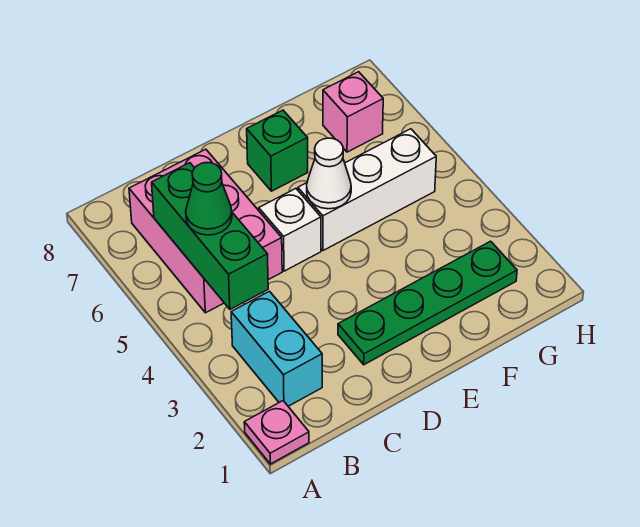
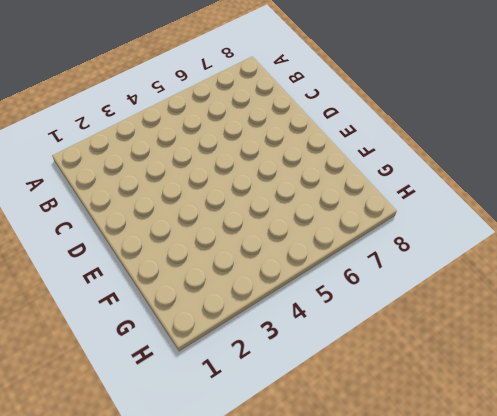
none -> pink plate A1 level 1
none -> cyan brick B2:B3 level 1

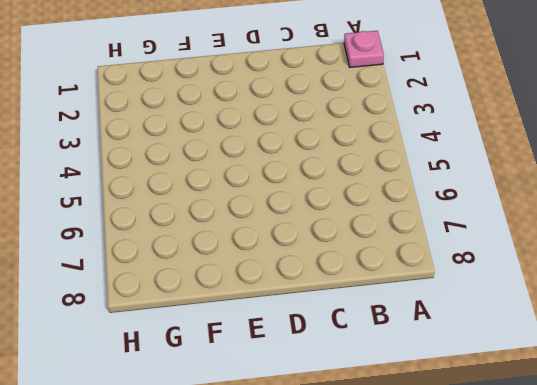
none -> cyan brick B2:B3 level 1
none -> pink brick B5:C7 level 1

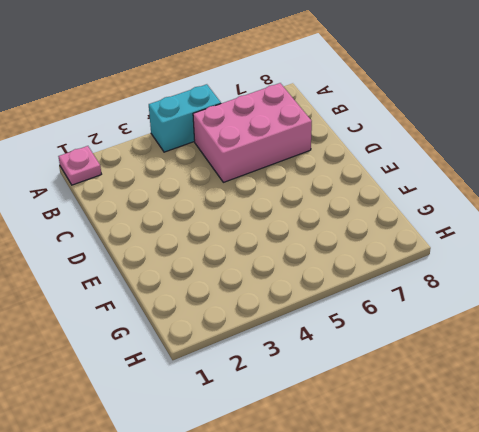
cyan brick A4:A5 level 1 -> cyan brick B2:B3 level 1
none -> green plate D2:G2 level 1
none -> white brick D5 level 1

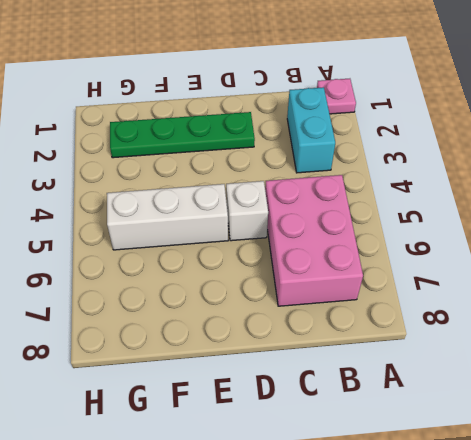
none -> green brick E7 level 1
none -> pink brick G7 level 1

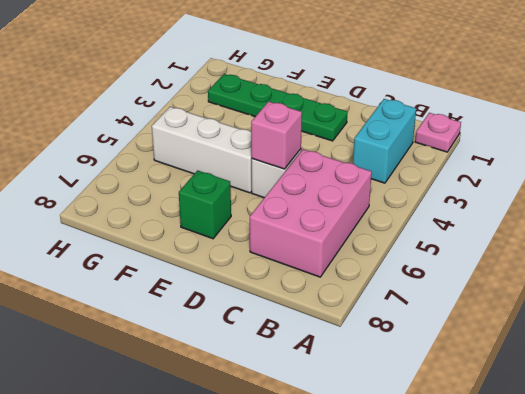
pink brick D5 level 2 -> pink brick G7 level 1
none -> green brick B4:B6 level 2
none -> white cone E5 level 2

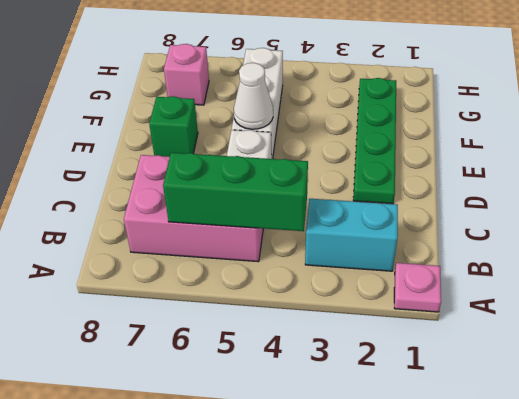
none -> green cone B5 level 3

